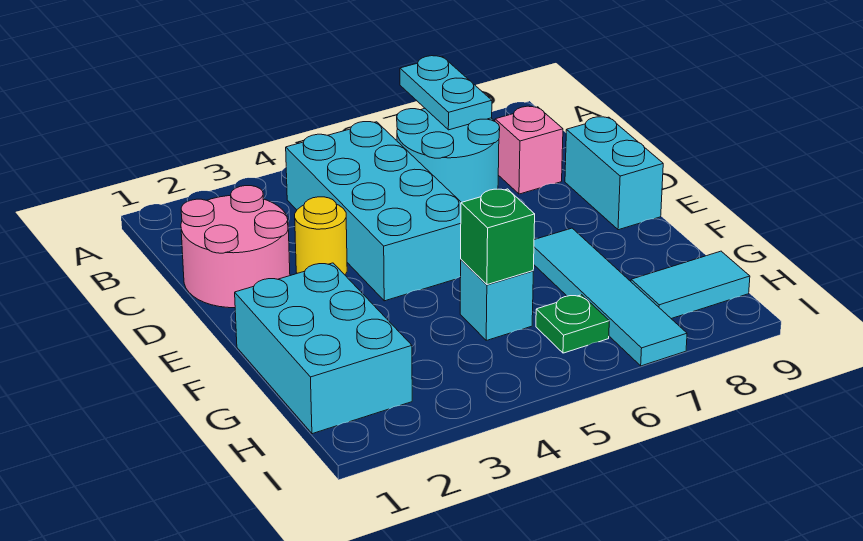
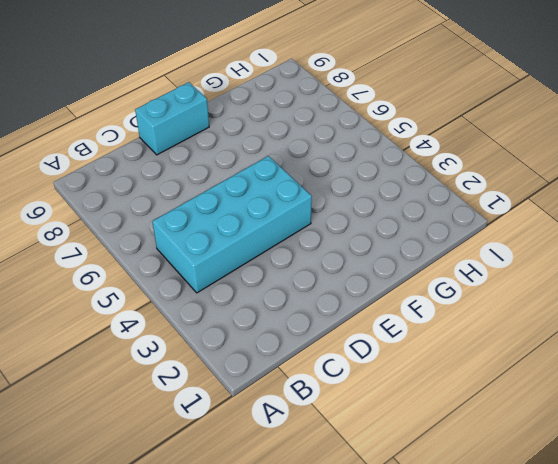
none -> cyan round brick B6:C7 level 1
none -> pink round brick C1:D2 level 1
none -> pink brick C8 level 1

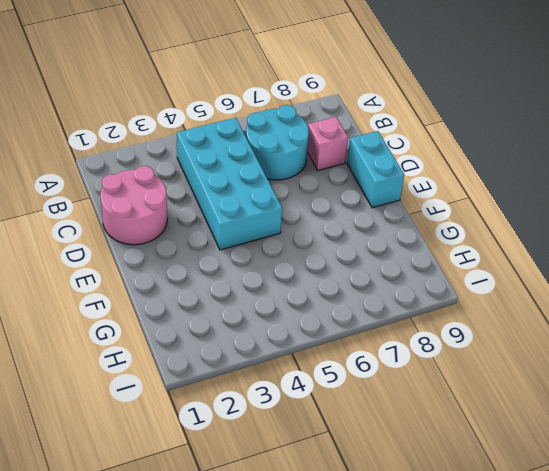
none -> yellow round brick D3 level 1
none -> cyan brick F1:H2 level 1
none -> cyan tile F7:I7 level 1

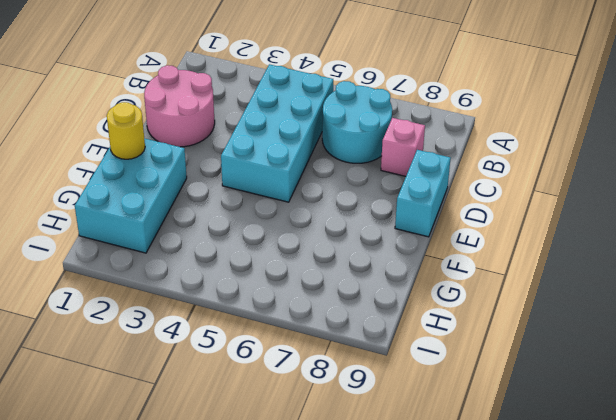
yellow round brick F1 level 2 -> yellow round brick D3 level 1
none -> cyan tile F7:I7 level 1
none -> cyan brick G5 level 1
none -> green plate H6 level 1

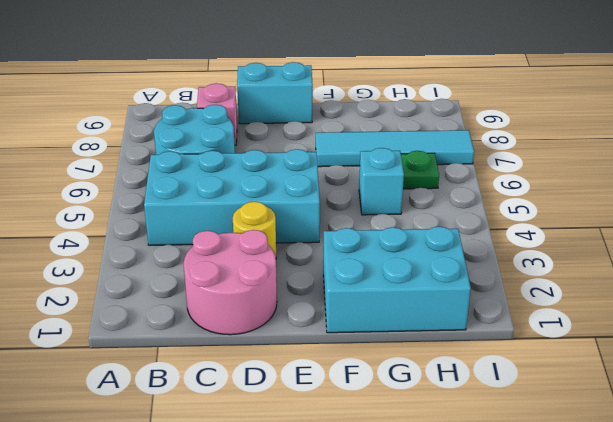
none -> cyan tile H8:H9 level 1
none -> cyan plate A7:B7 level 2
none -> green brick G5 level 2

